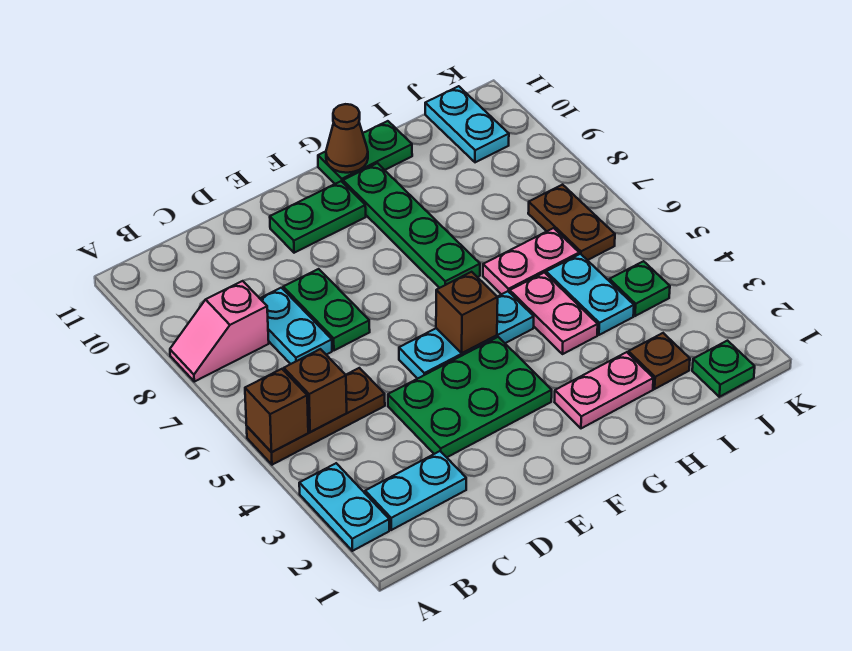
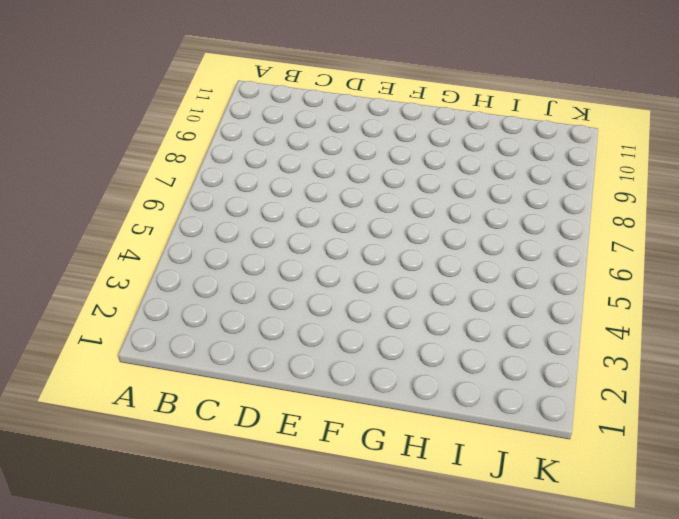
none -> cyan plate A2:A3 level 1
none -> brown plate A5:C5 level 1
none -> pink slope A8:B8 level 1 top B

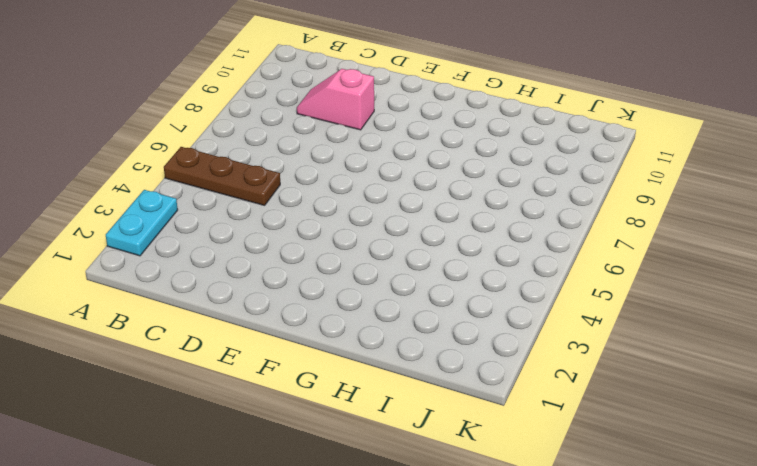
pink slope C9:D9 level 1 top D -> pink slope A8:B8 level 1 top B
none -> cyan plate B2:C2 level 1
none -> cyan plate C7:C8 level 1
none -> green plate D3:F4 level 1

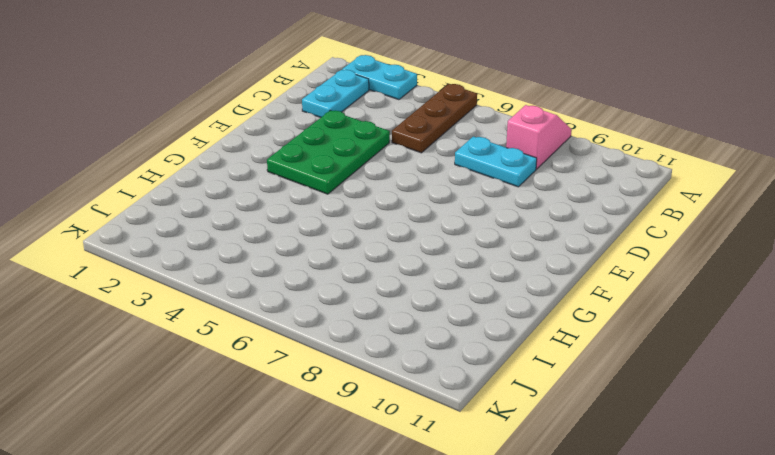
none -> green plate D7:D8 level 1
none -> cyan plate E5:G5 level 1
none -> green plate E10:F10 level 1

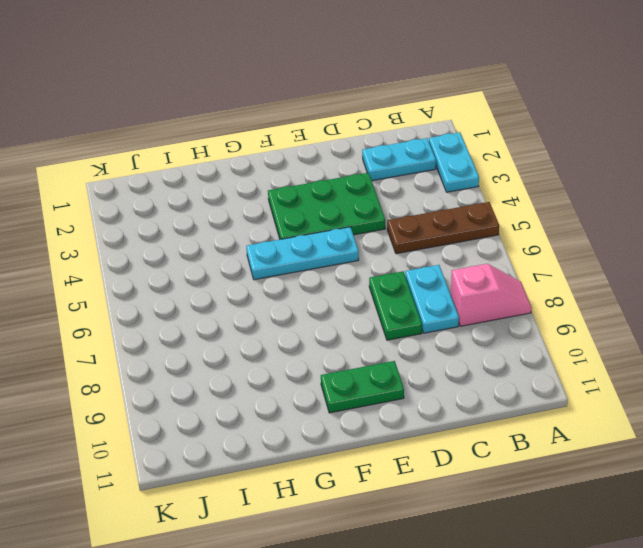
none -> pink plate G2:H2 level 1
none -> green plate G7:G10 level 1
none -> green plate G11:H11 level 1

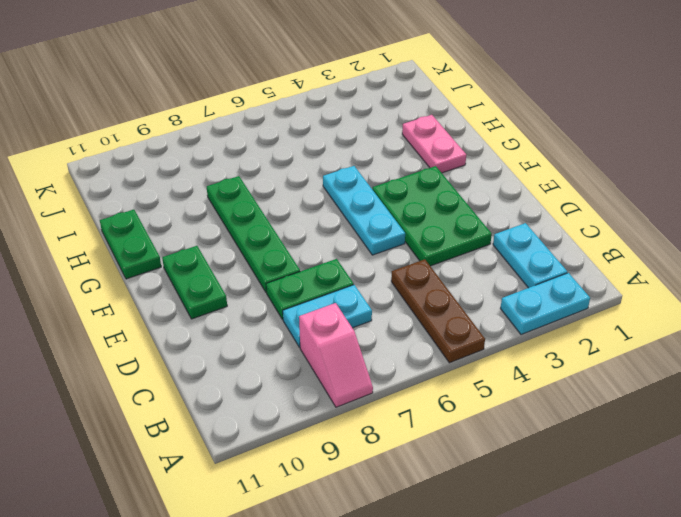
green plate E8:H8 level 1 -> green plate G7:G10 level 1
none -> pink plate H4:H5 level 1
none -> pink plate H6:I6 level 1
none -> brown plate I2 level 1

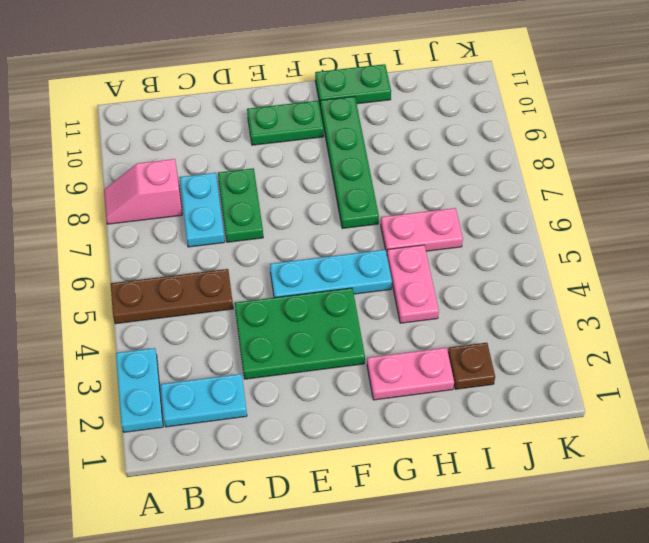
none -> cyan plate I4:I5 level 1
none -> green plate J1 level 1
none -> green plate J4 level 1

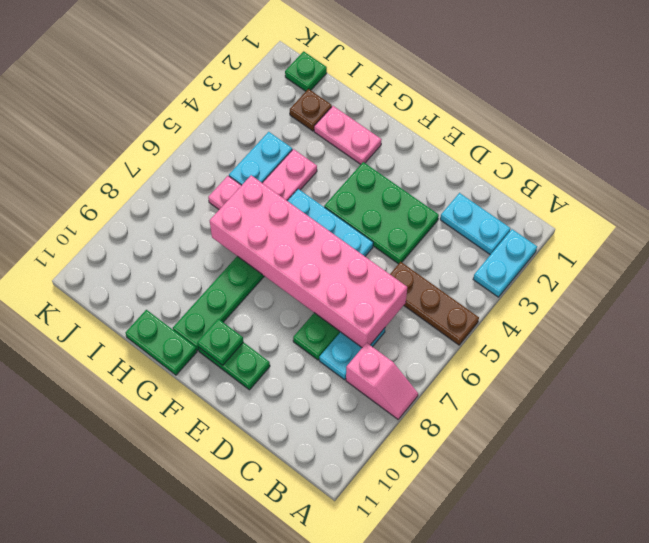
pink brick C6:H7 level 2 -> none
green plate F10 level 2 -> green plate J4 level 1
none -> brown plate J6:J7 level 1
none -> cyan plate J10:J11 level 1
none -> brown brick A5 level 2

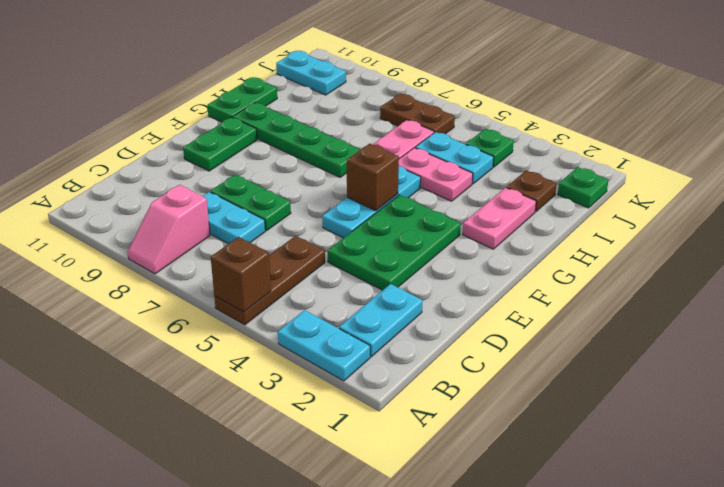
none -> brown brick B5 level 2
none -> brown cone G11 level 2

